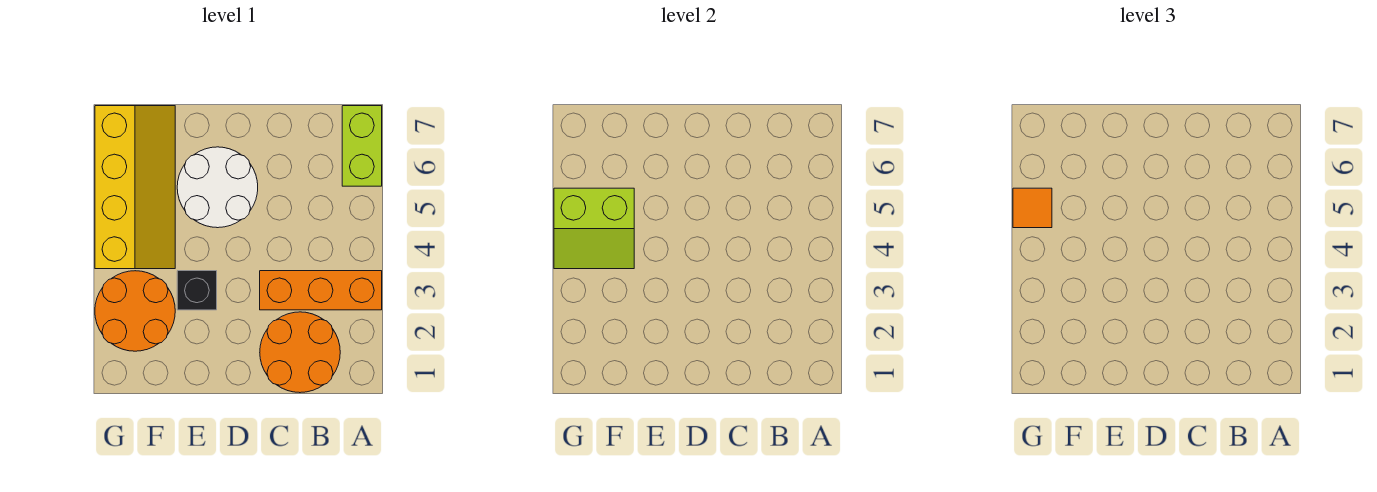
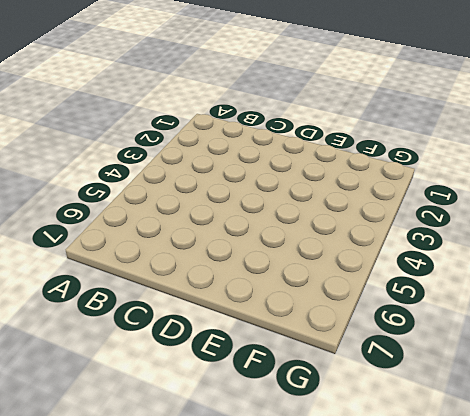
none -> orange brick A3:C3 level 1
none -> lime brick A6:A7 level 1

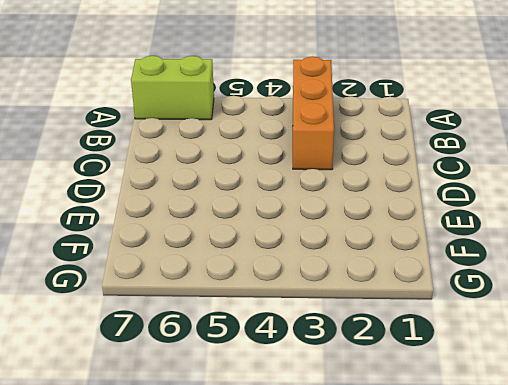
none -> orange round brick B1:C2 level 1
none -> white round brick D5:E6 level 1

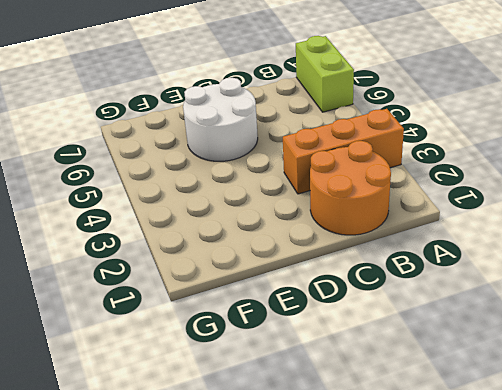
none -> black brick E3 level 1
none -> orange round brick F2:G3 level 1

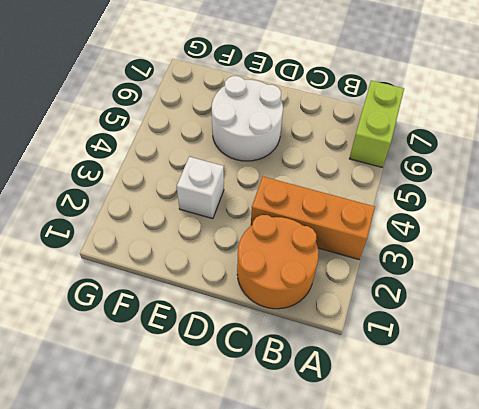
white brick E3 level 1 -> black brick E3 level 1
none -> orange round brick F2:G3 level 1
none -> yellow slope F4:G7 level 1 top G

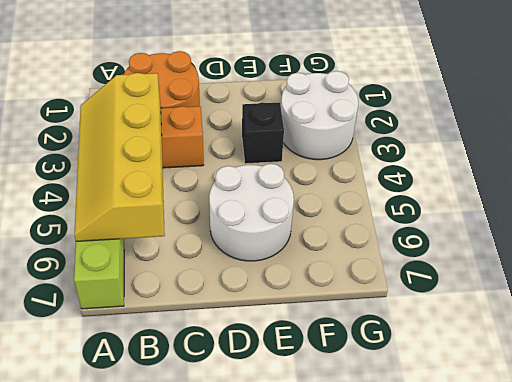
yellow slope A3:B6 level 2 top B -> yellow slope F4:G7 level 1 top G
white round brick F2:G3 level 1 -> orange round brick F2:G3 level 1
none -> lime slope F4:G5 level 2 top 5
none -> orange tile G5 level 3

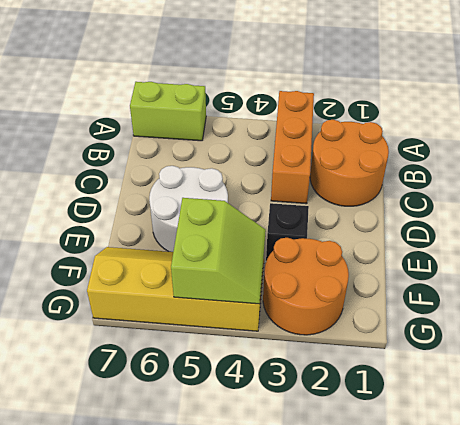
none -> orange tile G5 level 3

